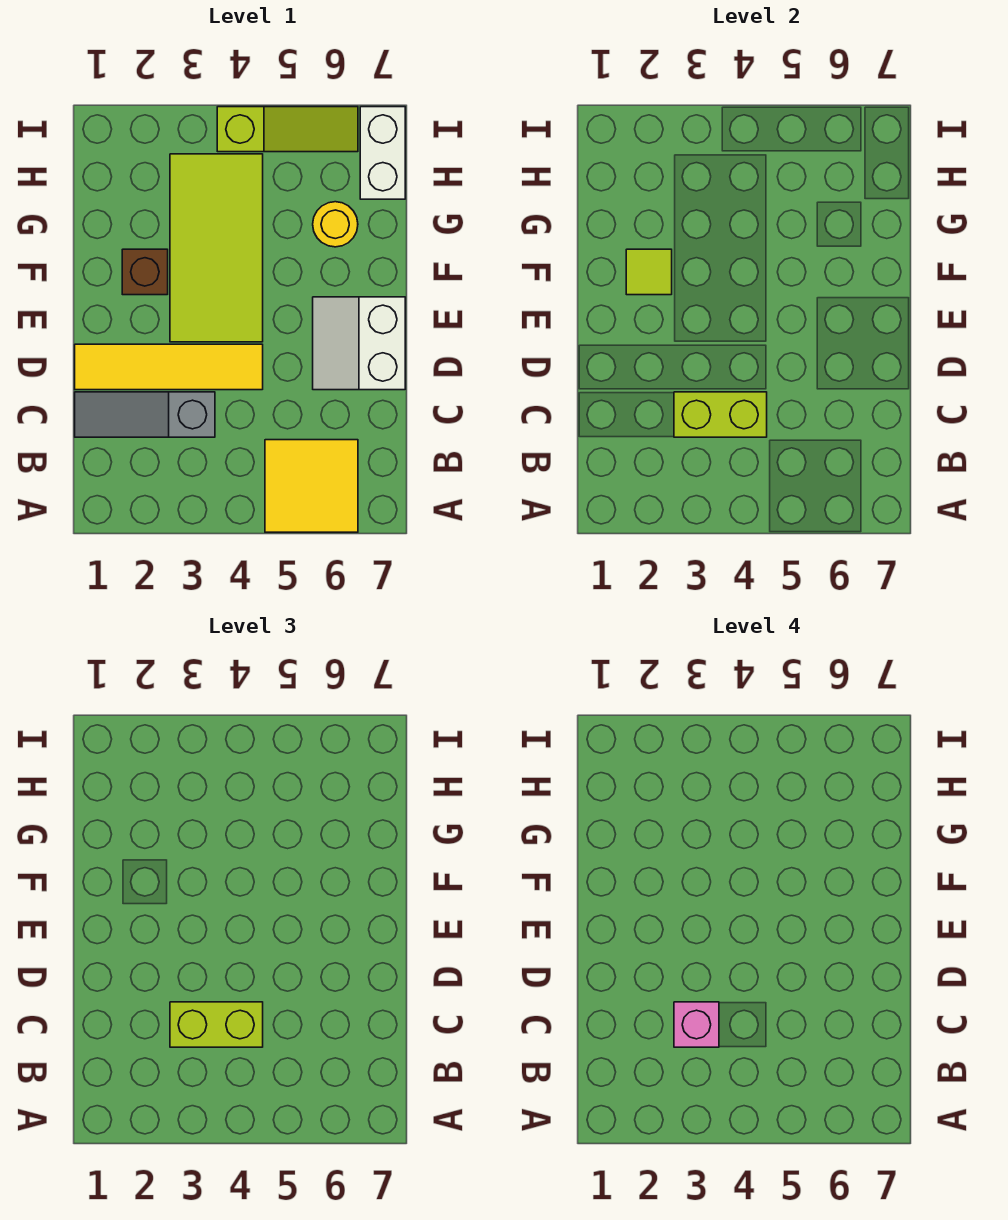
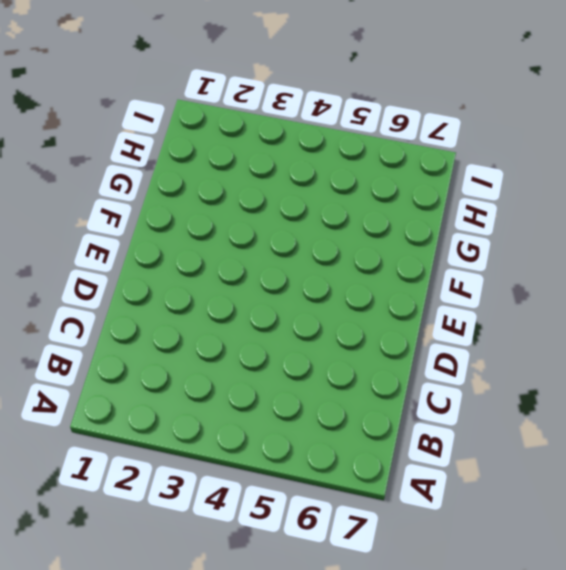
none -> yellow tile A5:B6 level 1
none -> grey slope C1:C3 level 1 top 3
none -> yellow tile D1:D4 level 1

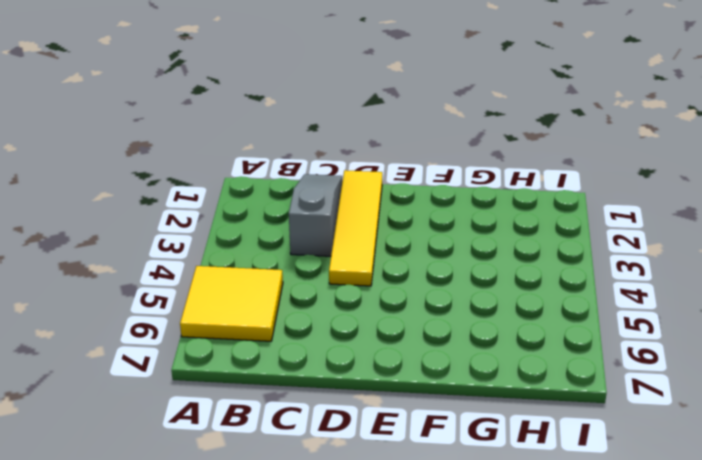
none -> white slope D6:E7 level 1 top 7
none -> lime tile E3:H4 level 1
none -> brown brick F2 level 1

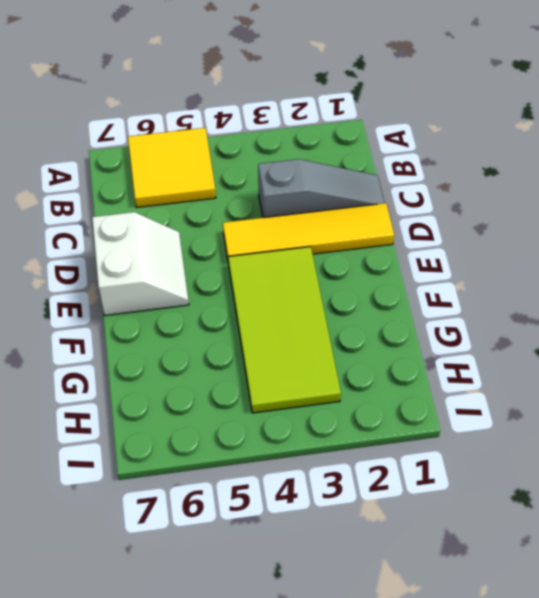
none -> brown brick F2 level 1
none -> yellow round brick G6 level 1
none -> white brick H7:I7 level 1

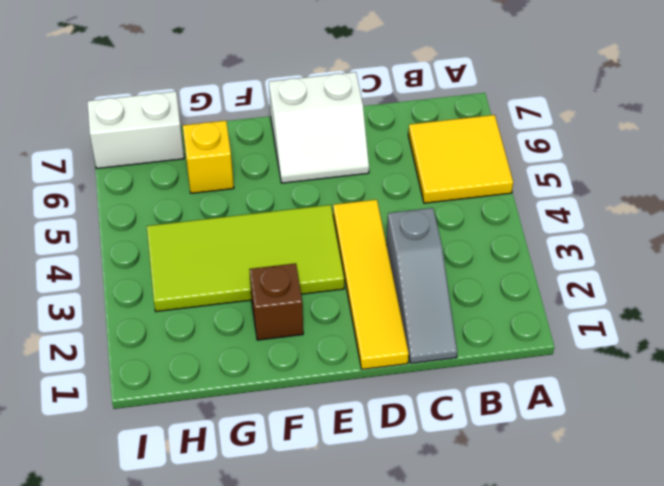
yellow brick G6 level 1 -> yellow round brick G6 level 1
none -> lime slope I4:I6 level 1 top 4
none -> lime brick C3:C4 level 2
none -> lime tile F2 level 2

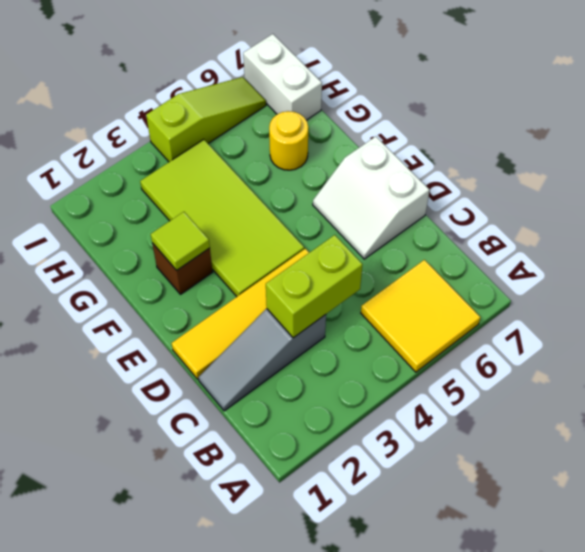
none -> lime brick C3:C4 level 3
none -> pink brick C3 level 4

